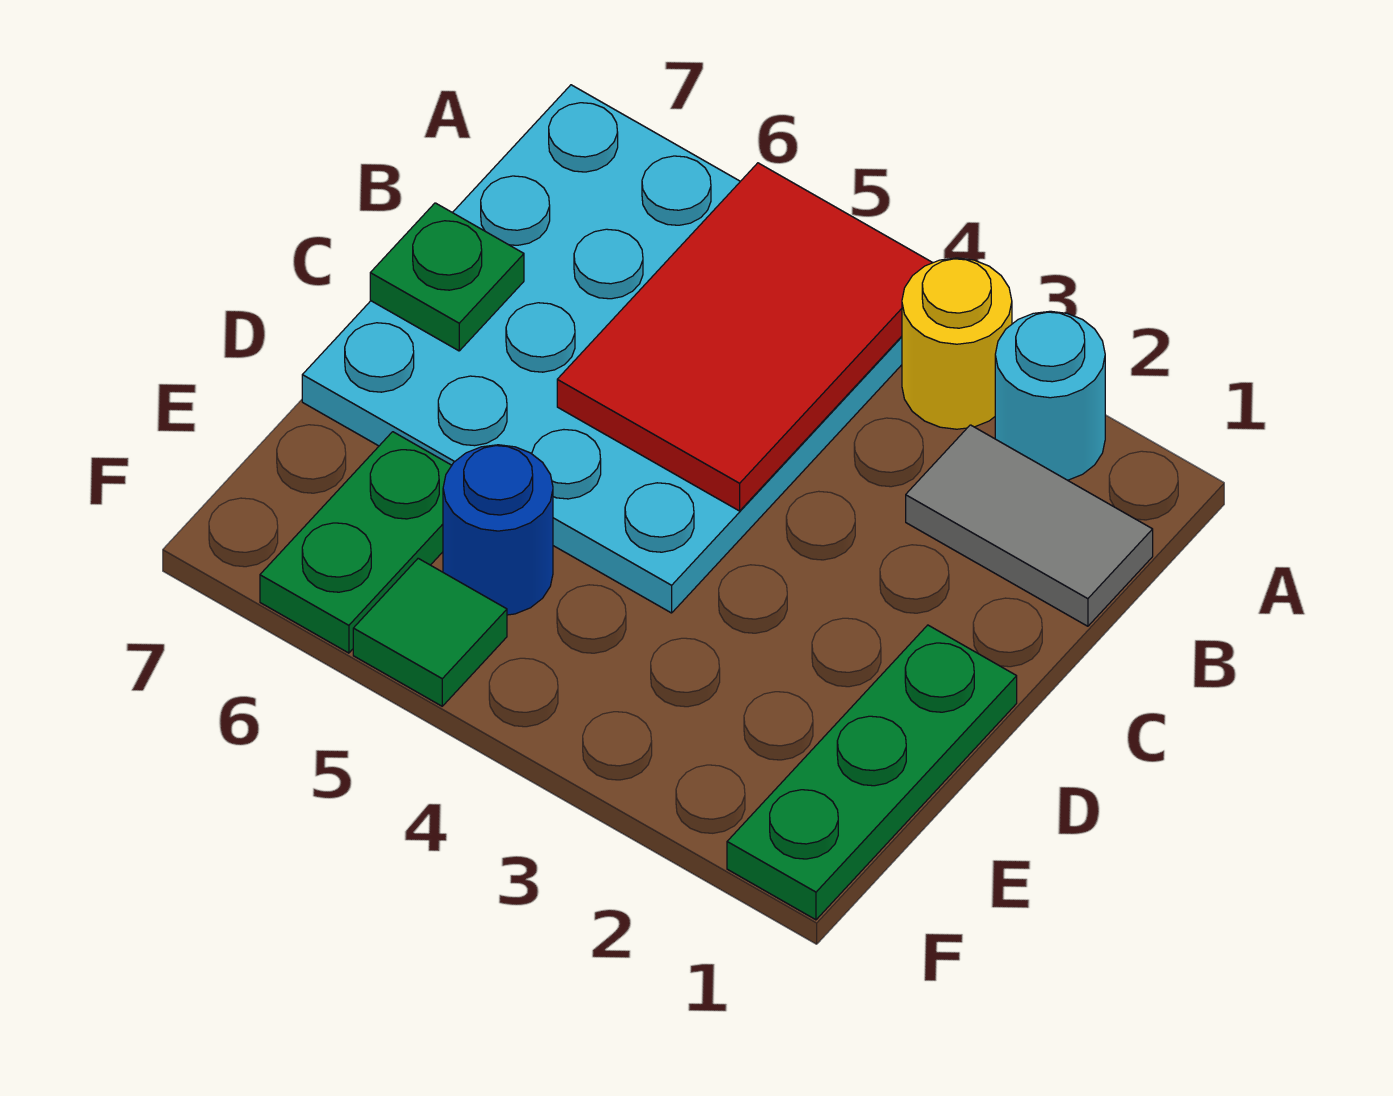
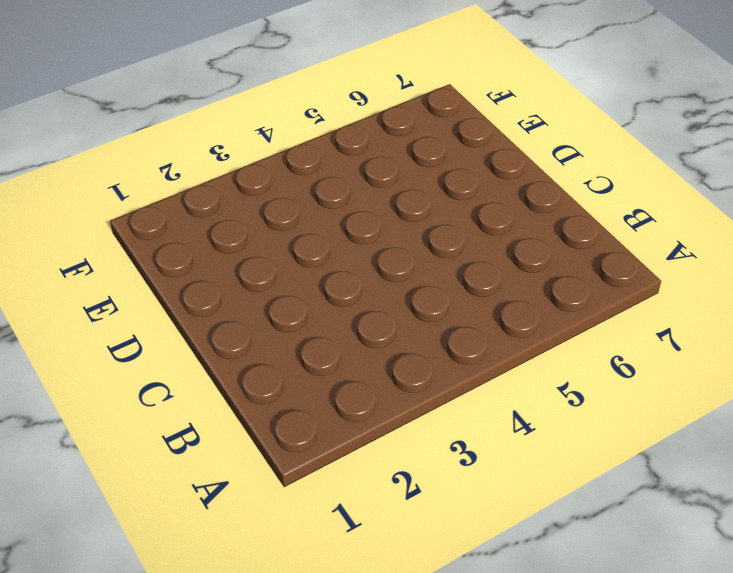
none -> cyan round brick A2 level 1
none -> yellow round brick A3 level 1

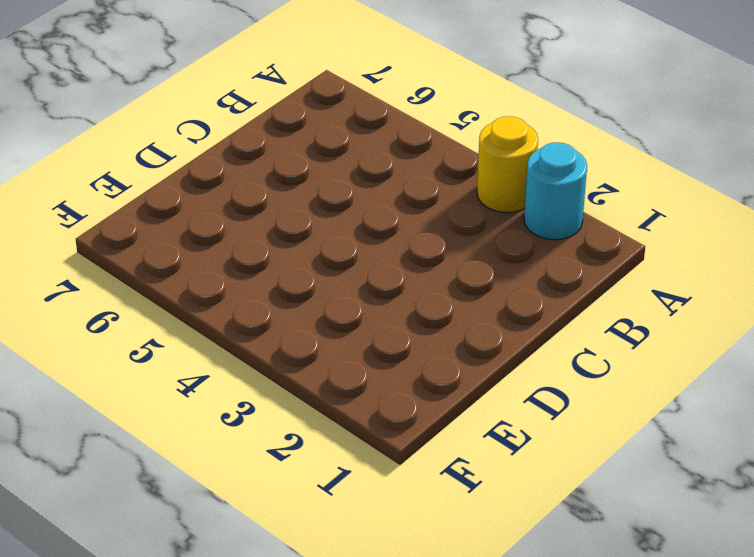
none -> cyan plate A4:D7 level 1
none -> grey tile B1:B2 level 1

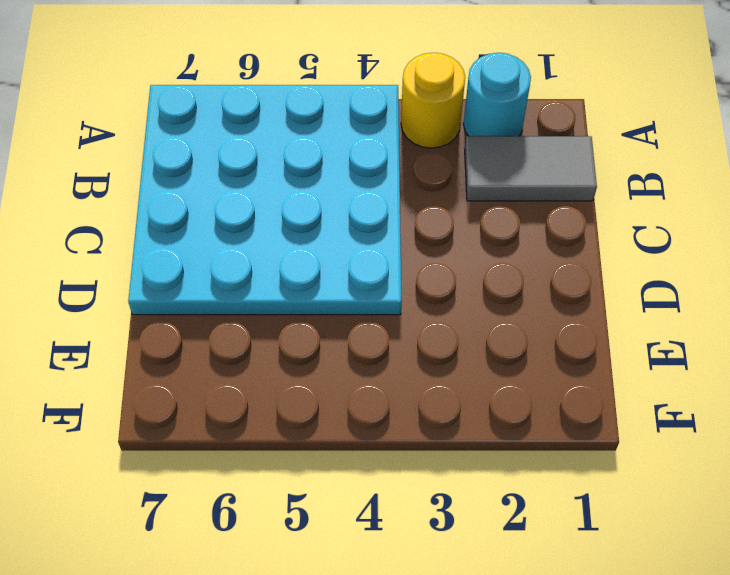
none -> green plate D1:F1 level 1
none -> blue round brick E5 level 1

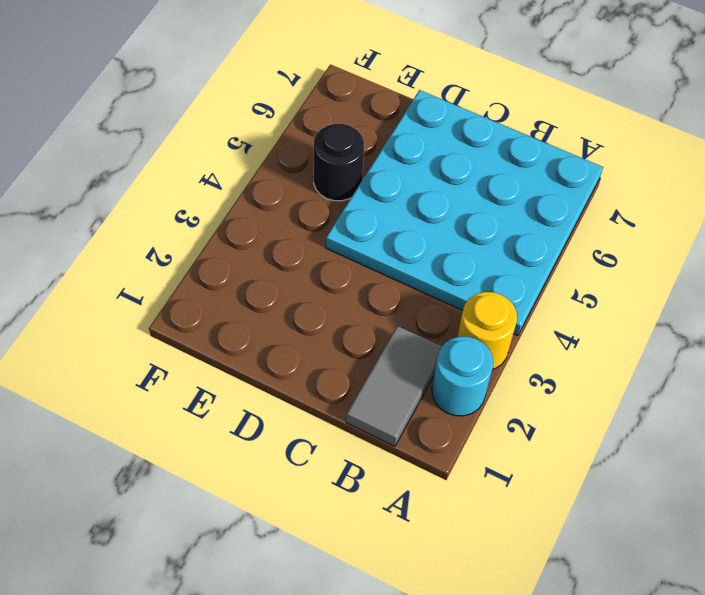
black round brick E5 level 1 -> blue round brick E5 level 1
none -> green plate D1:F1 level 1
none -> green plate E6:F6 level 1

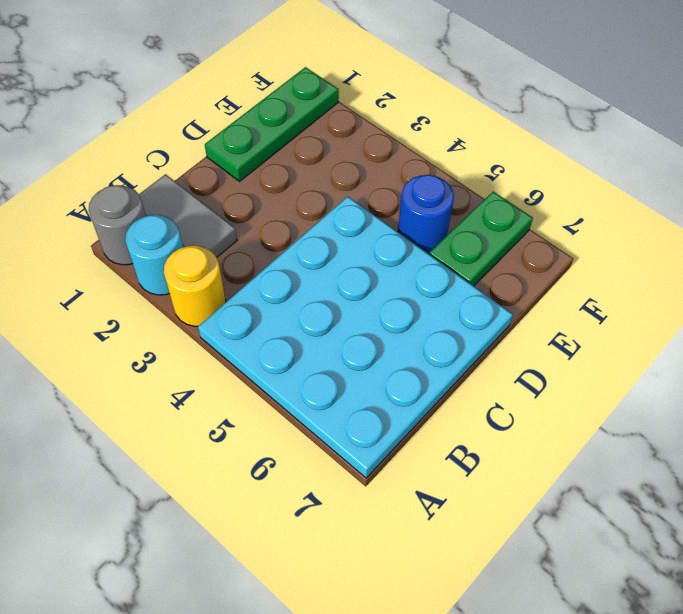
grey round brick A1 level 1 -> none
none -> green tile F5 level 1
none -> red tile A4:C5 level 2

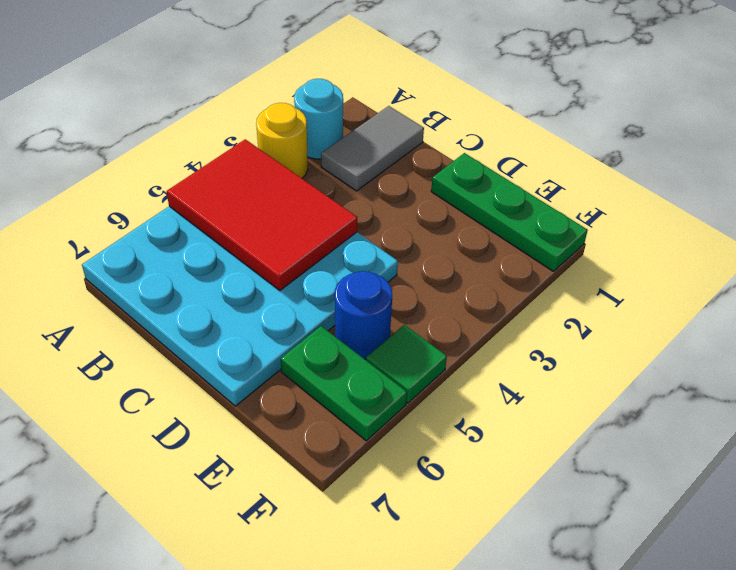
none -> green plate C7 level 2

